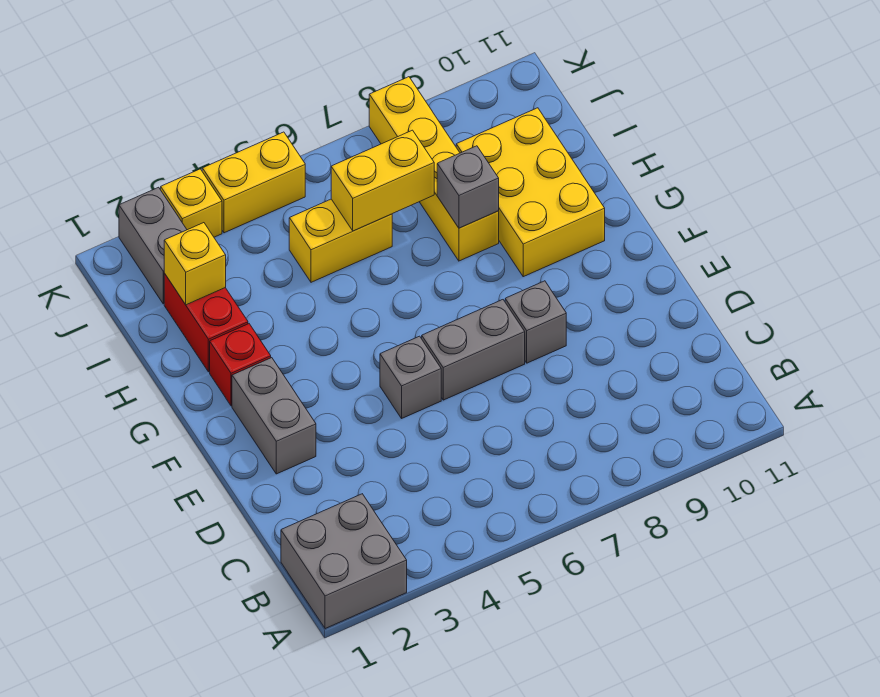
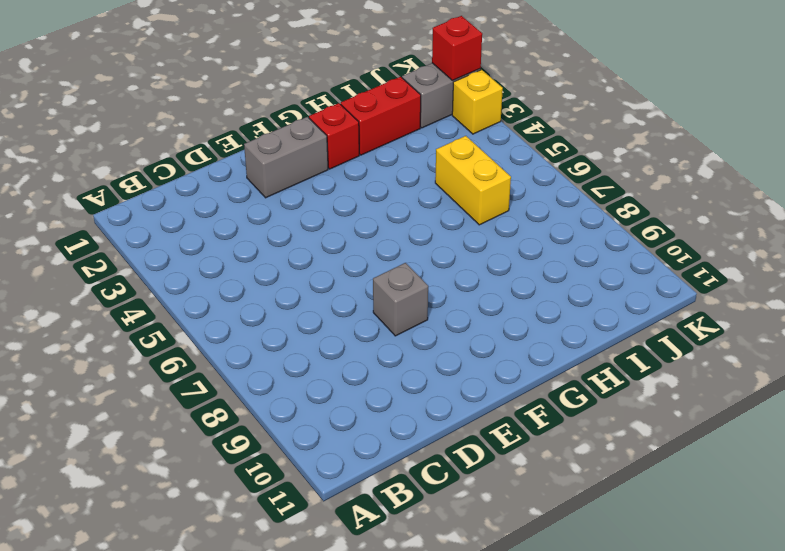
red brick K2 level 2 -> none
none -> grey brick A1:B2 level 1
none -> grey brick E5 level 1
none -> grey brick E6:E7 level 1

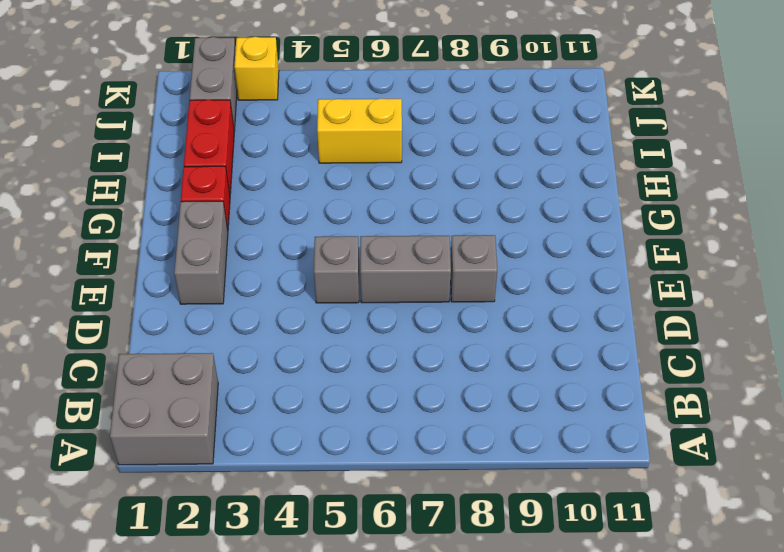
none -> yellow brick G9:I10 level 1
none -> yellow brick H8:K8 level 1
none -> yellow brick K4:K5 level 1

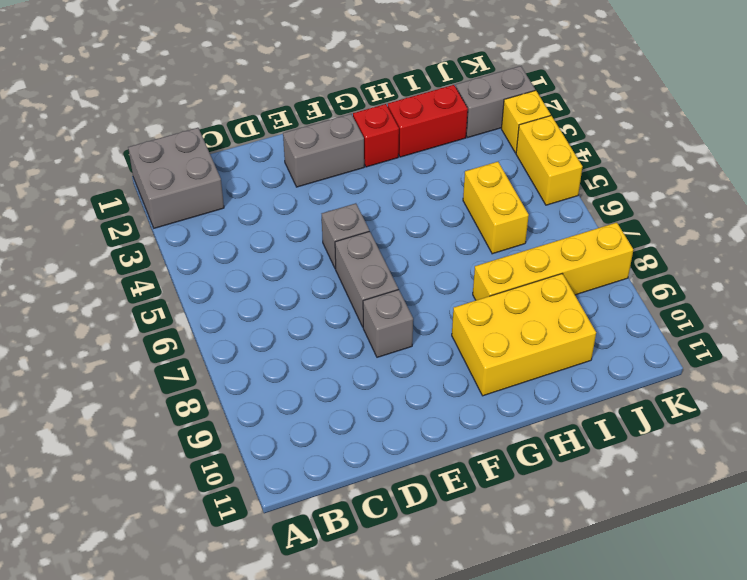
none -> grey brick H8 level 2
none -> yellow brick I2 level 2
none -> yellow brick I6:I7 level 2

